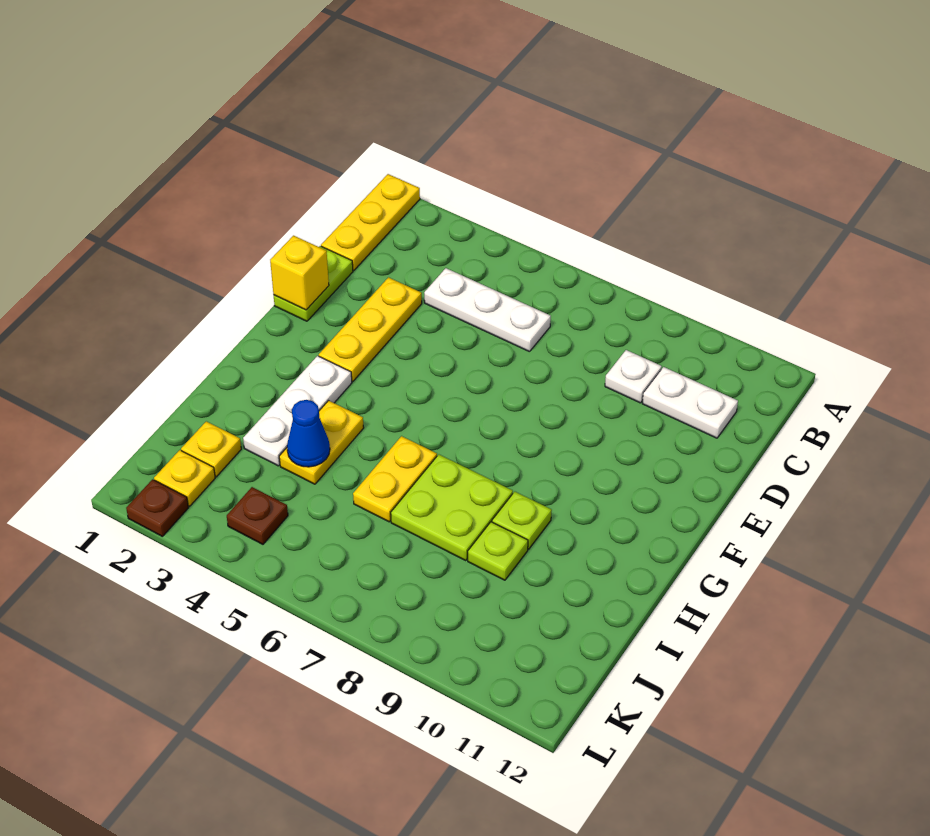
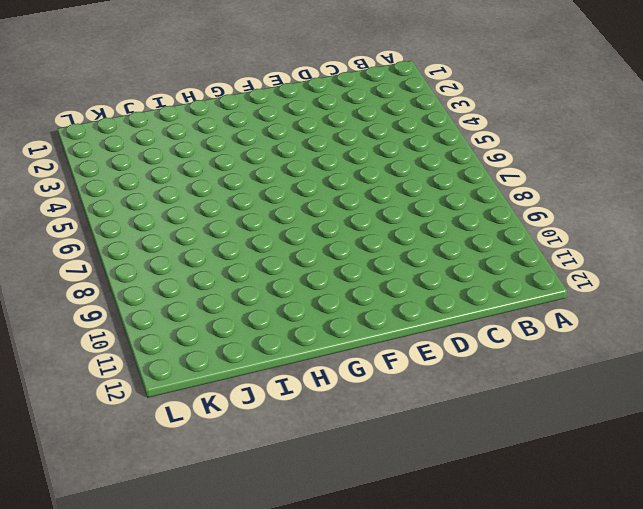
none -> yellow plate A1:C1 level 1
none -> white plate C4:C6 level 1
none -> white plate C9 level 1

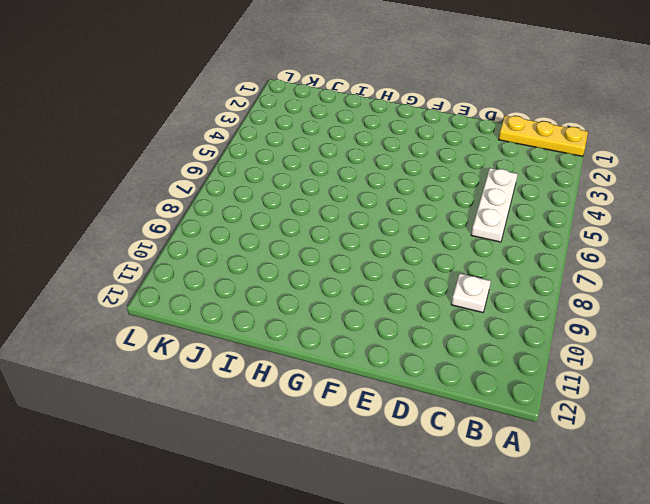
none -> white plate C10:C11 level 1
none -> lime plate D1:E1 level 1
none -> yellow plate D3:F3 level 1

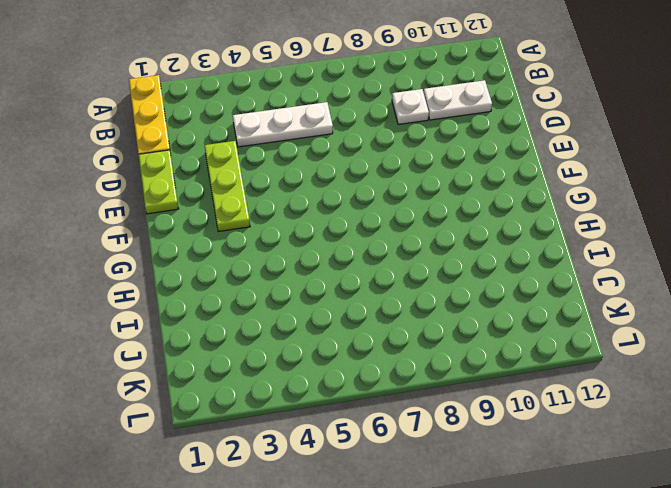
lime plate D3:F3 level 1 -> yellow plate D3:F3 level 1
none -> white plate G3:I3 level 1
none -> yellow plate H4:I4 level 1
none -> yellow plate H6:I6 level 1

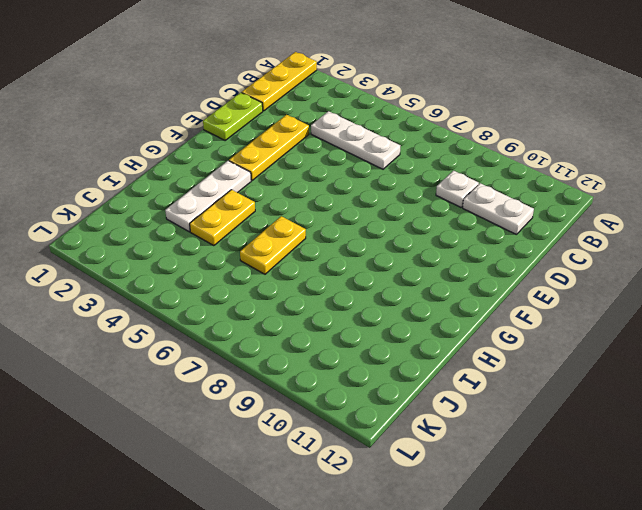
none -> lime plate H7:I8 level 1
none -> lime plate H9 level 1
none -> lime plate I9 level 1

